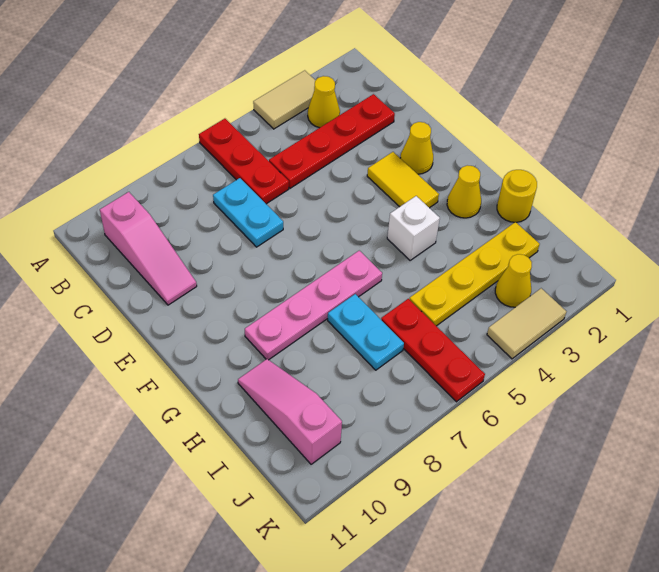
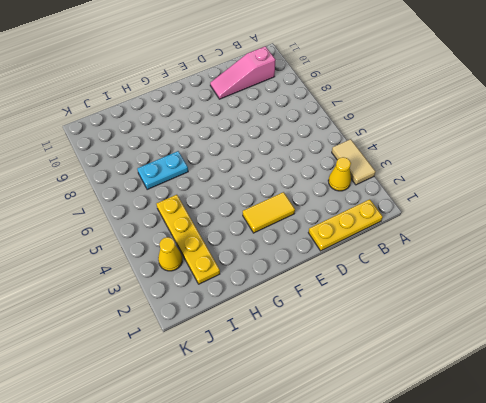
yellow plate B1:D1 level 1 -> none
none -> red plate A6:C6 level 1
none -> red plate C2:C5 level 1
none -> cyan plate C7:D7 level 1

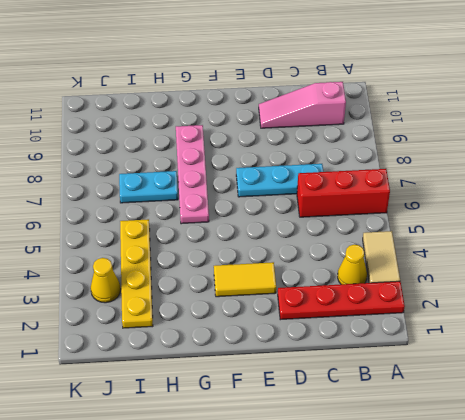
red plate A2:D2 level 1 -> red plate C2:C5 level 1
red brick A6:C6 level 1 -> red plate A6:C6 level 1
cyan plate C7:E7 level 1 -> cyan plate C7:D7 level 1
none -> yellow cone E2 level 1
none -> yellow cone G2 level 1
none -> white brick G4 level 1

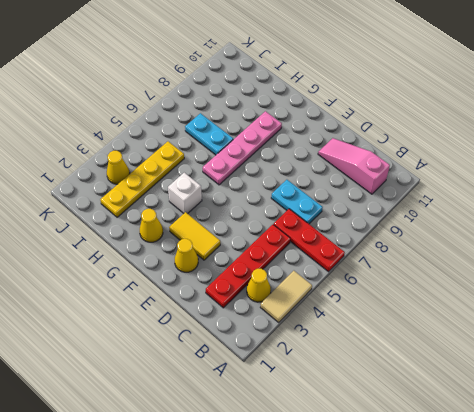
none -> yellow round brick H1 level 1
none -> pink slope H10:J10 level 1 top J
none -> red plate I6:K6 level 1

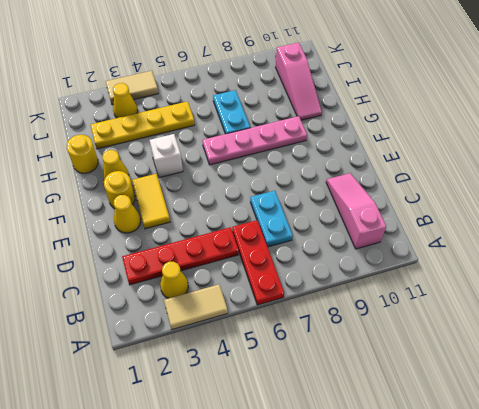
yellow round brick F2 level 1 -> none
none -> red plate I6:K6 level 1

